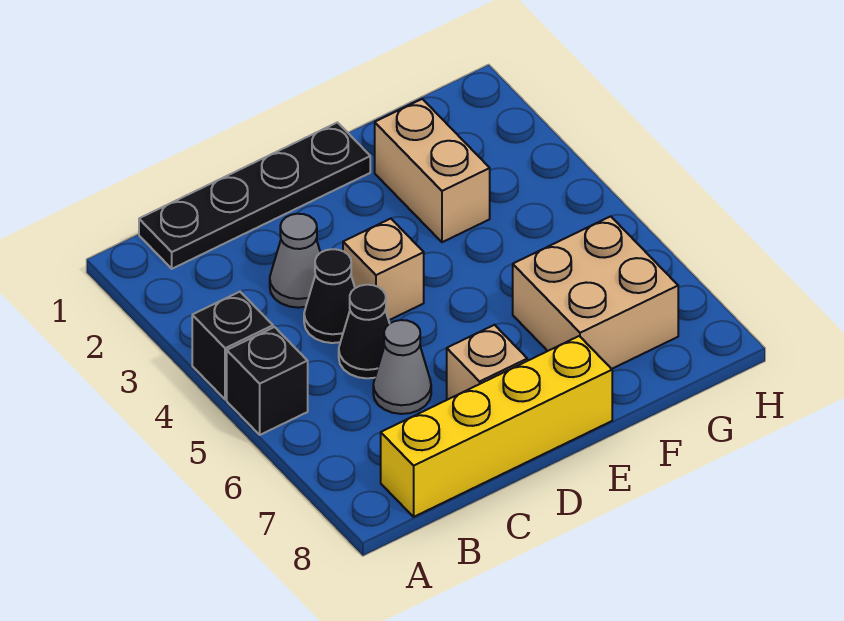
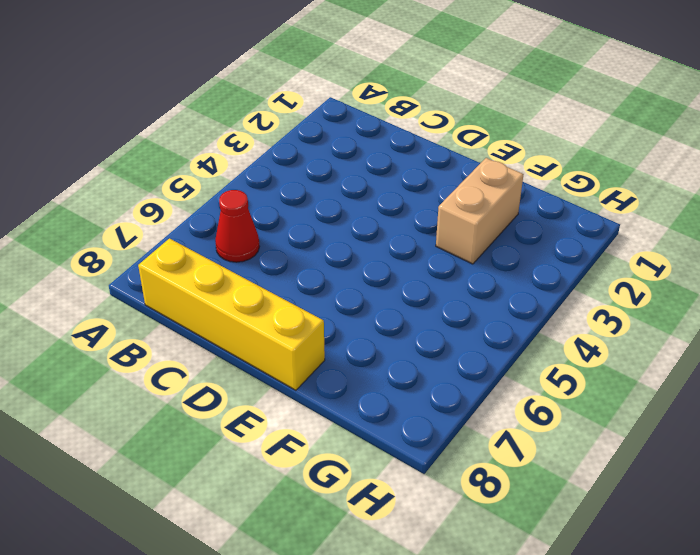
red cone B6 level 1 -> none
none -> black brick A4 level 1
none -> black brick A5 level 1
none -> black plate B1:E1 level 1

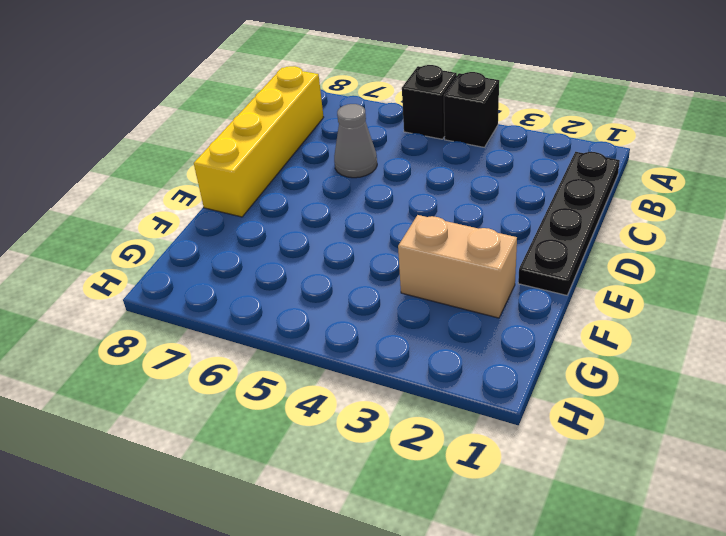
none -> grey cone C3 level 1
none -> black cone C4 level 1
none -> black cone C5 level 1

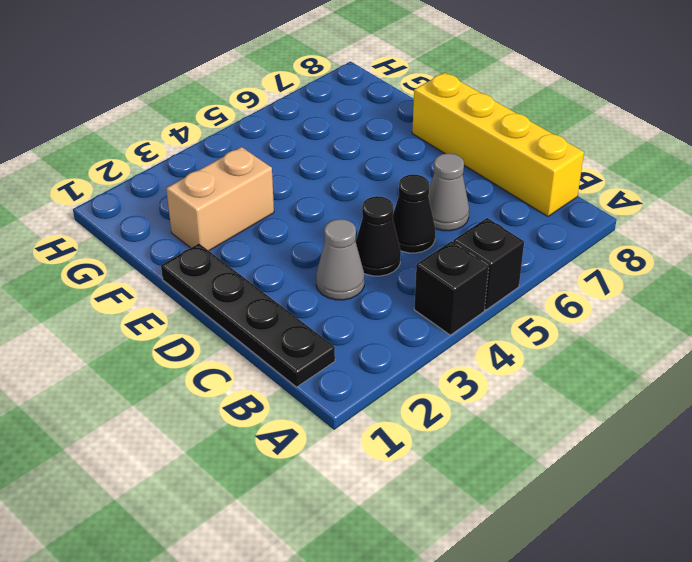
none -> tan brick D4 level 1
none -> tan brick D7 level 1
none -> tan brick F6:G7 level 1

